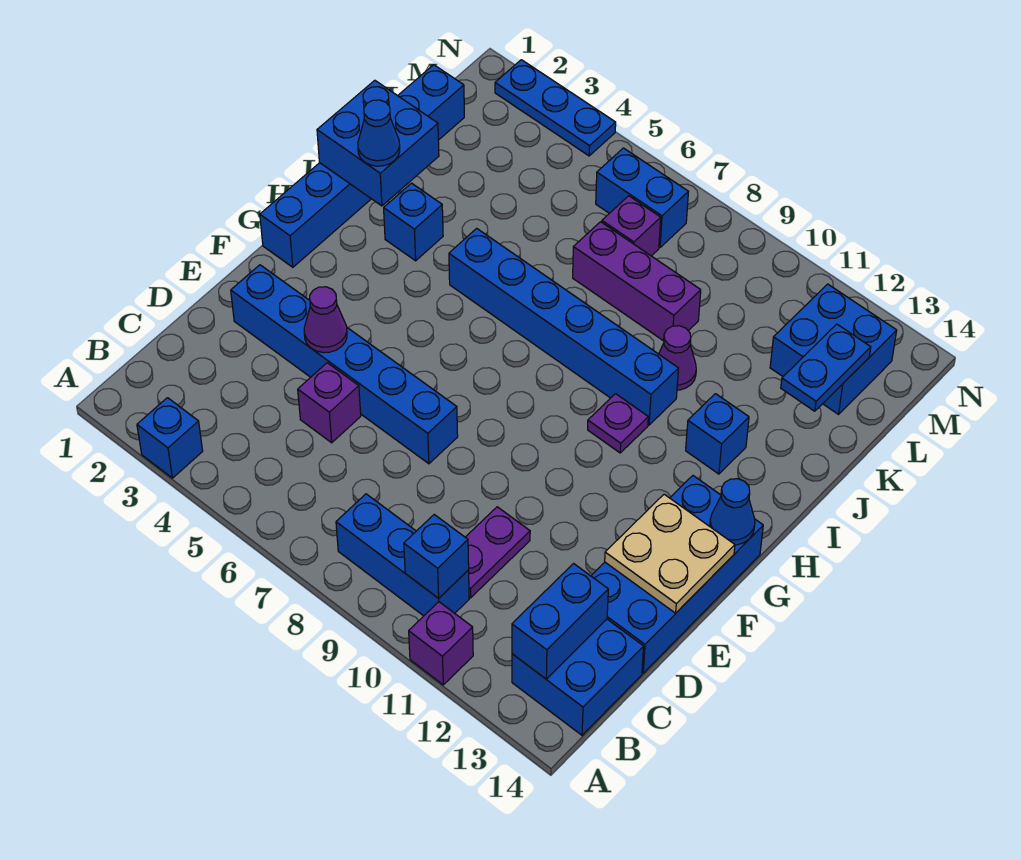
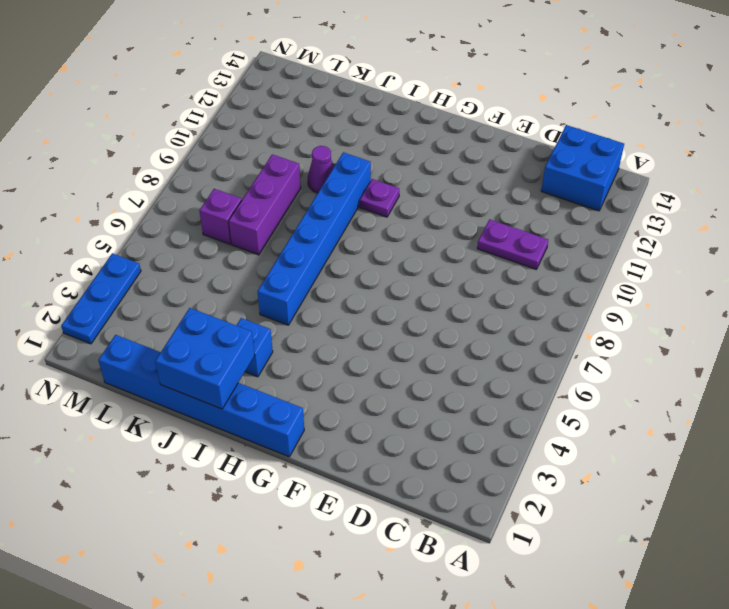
none -> blue brick A3 level 1
none -> purple brick A11 level 1
none -> blue brick B8:B10 level 1

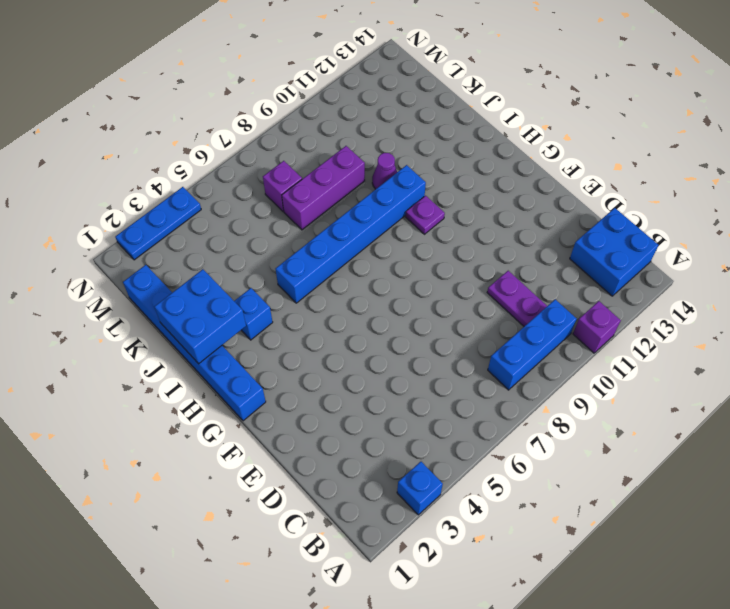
none -> purple brick D5 level 1
none -> blue brick D13:G14 level 1
none -> blue brick E2:E7 level 1

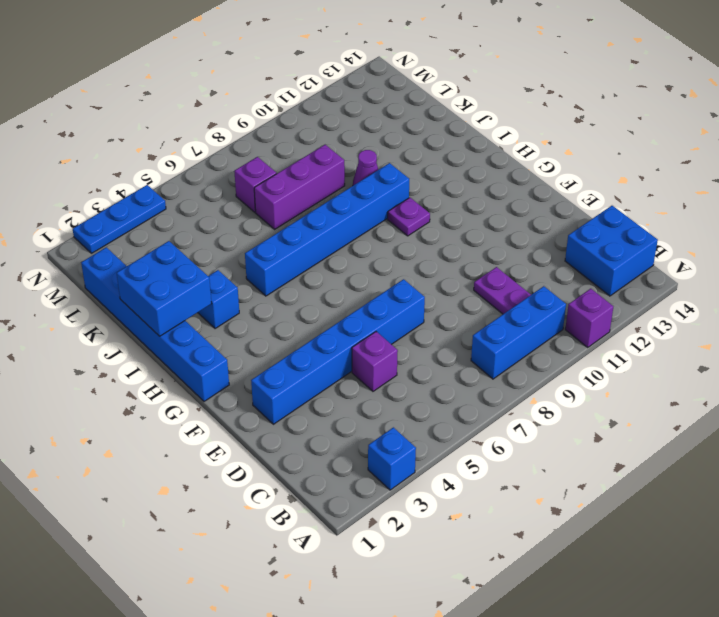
none -> blue brick D13:G14 level 1
none -> blue brick I12 level 1
none -> blue brick L12:M13 level 1

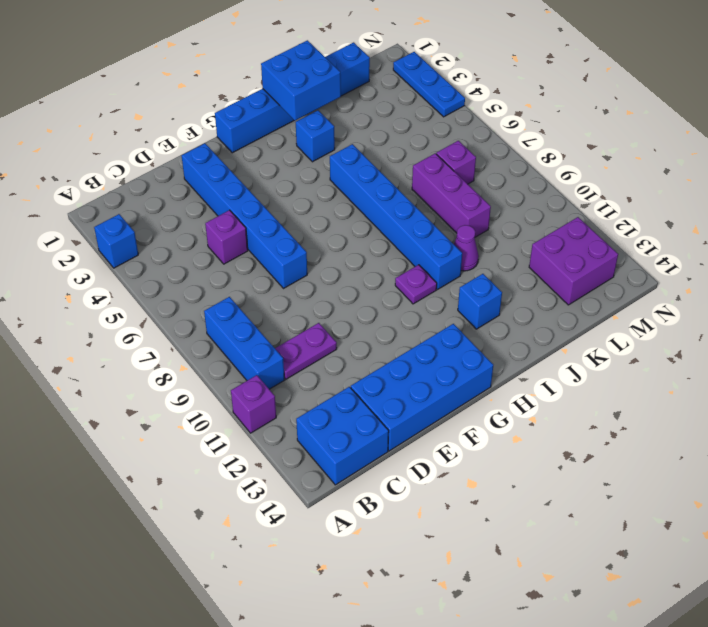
purple brick L12:M13 level 1 -> blue brick L12:M13 level 1
none -> blue brick M6:M7 level 1
none -> blue brick B10 level 2
none -> blue brick B13:C13 level 2

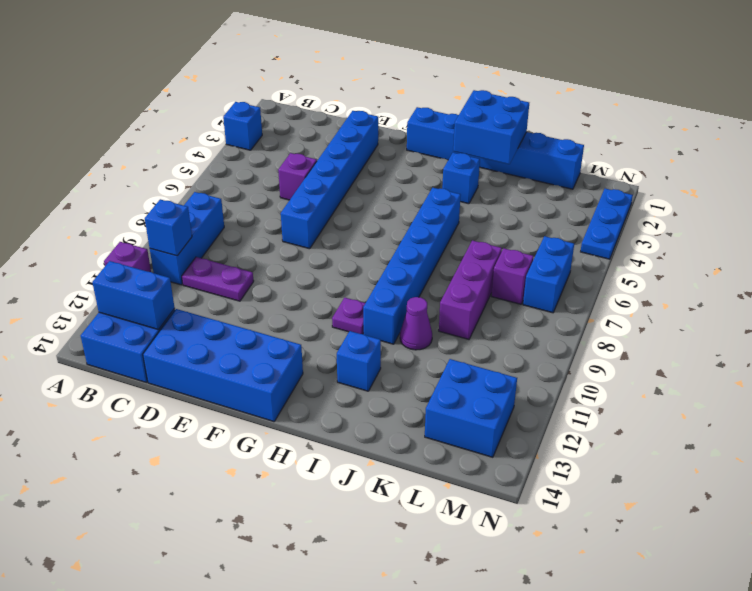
none -> purple cone E4 level 2
none -> tan plate E13:F14 level 2
none -> blue cone G14 level 2

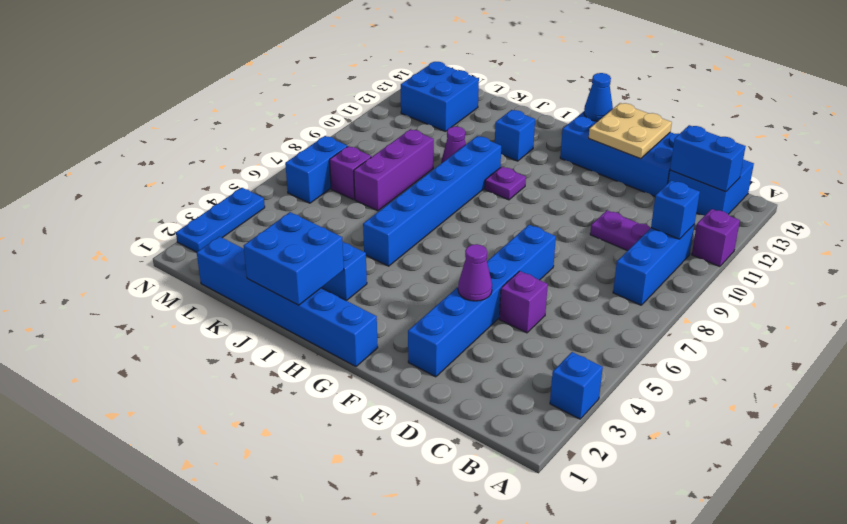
none -> blue plate K13:L13 level 2
none -> blue cone I2 level 3

